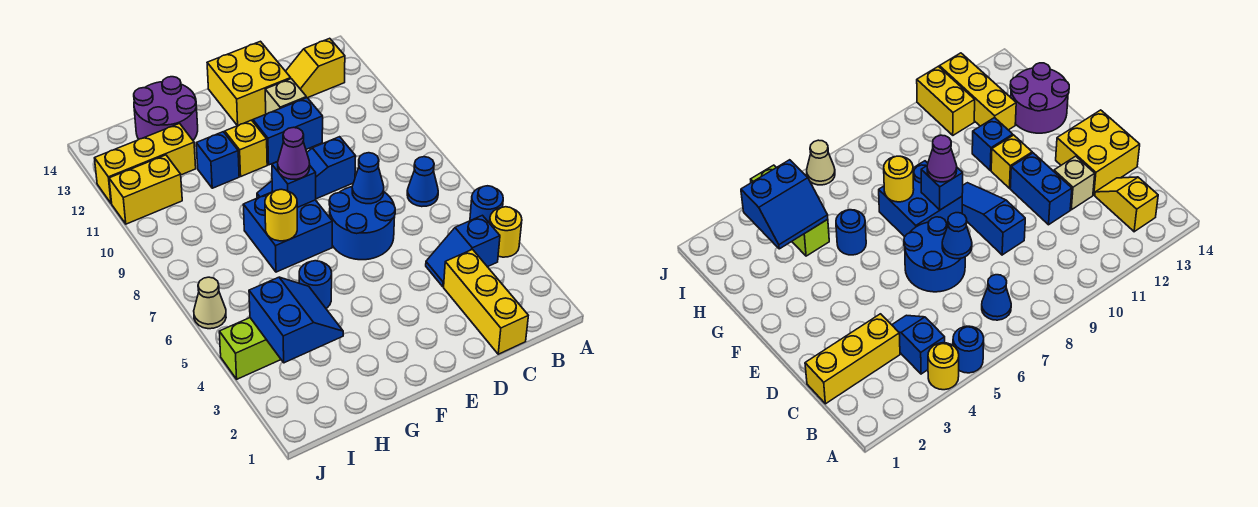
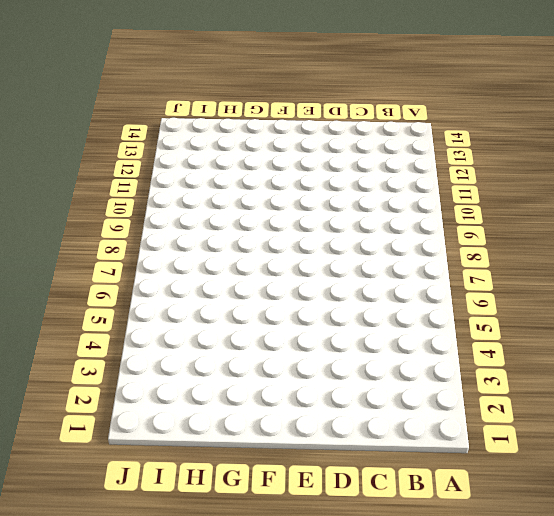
none -> yellow round brick A4 level 1
none -> blue round brick A5 level 1
none -> blue slope B4:C4 level 1 top B

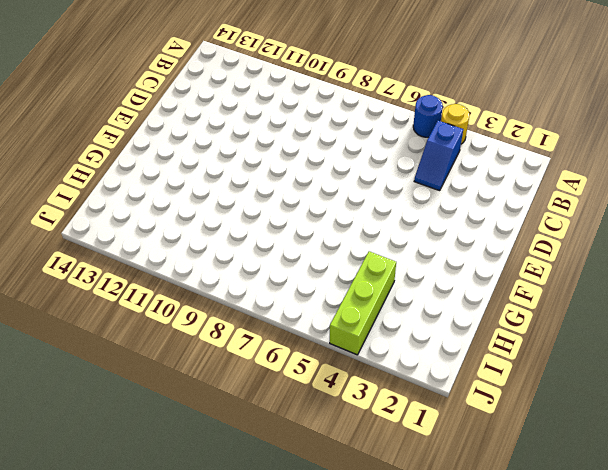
none -> blue cone B7 level 1
none -> yellow slope B13:C13 level 1 top B
none -> yellow brick C1:C3 level 1

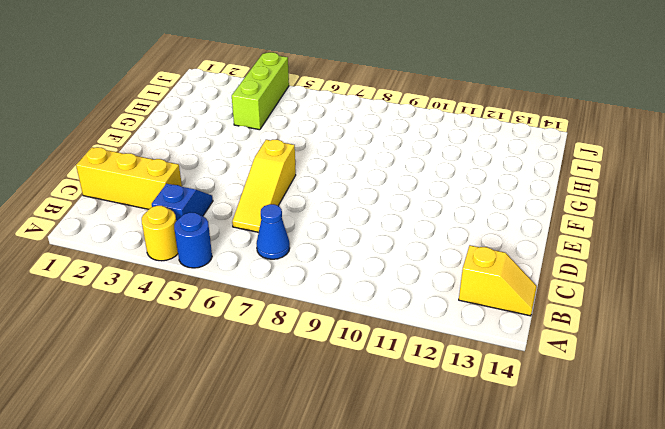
yellow slope B13:B14 level 1 top 13 -> yellow slope B13:C13 level 1 top B
yellow slope C6:E6 level 1 top E -> blue round brick D6:E7 level 1
none -> blue slope D9:F9 level 1 top D
none -> blue brick D11:E11 level 1
none -> tan brick D12 level 1

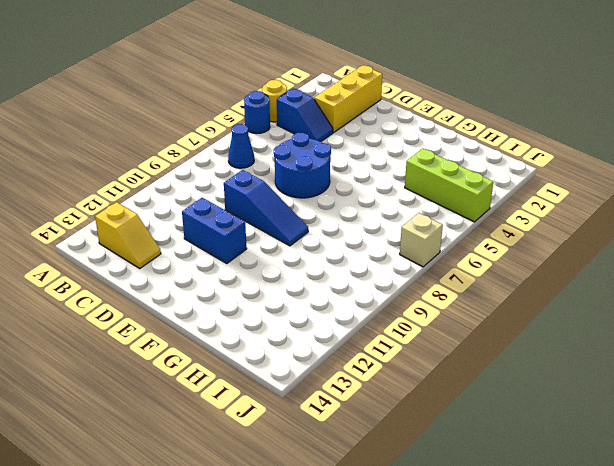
tan brick J7 level 1 -> tan brick D12 level 1
none -> yellow brick D13:E14 level 1
none -> blue brick F7:G8 level 1
none -> yellow brick F11 level 1

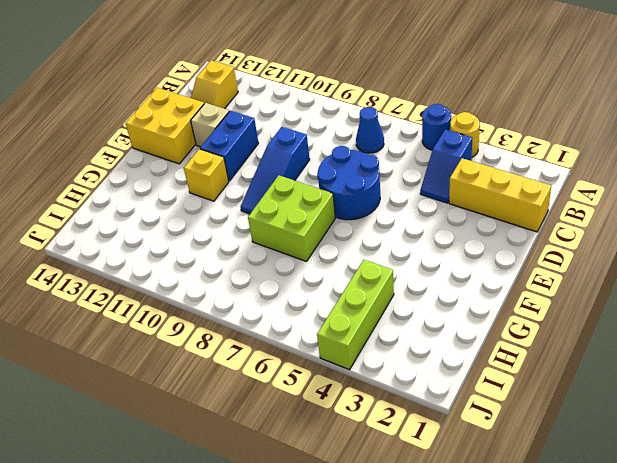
lime brick F7:G8 level 1 -> blue brick F7:G8 level 1
none -> blue round brick G5 level 1
none -> blue brick G11 level 1
none -> purple round brick G13:H14 level 1

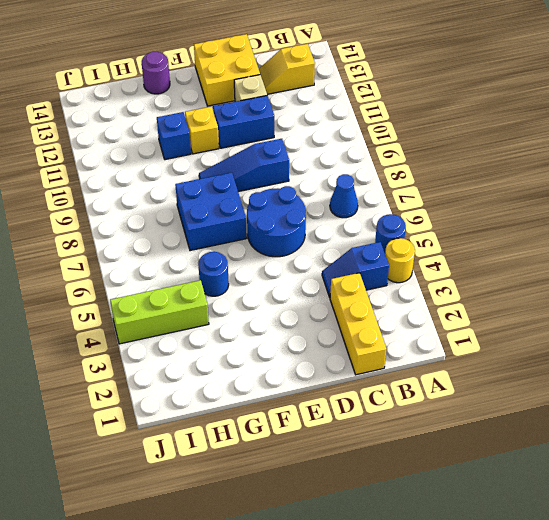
purple round brick G14 level 1 -> purple round brick G13:H14 level 1
none -> yellow brick H12:J12 level 1
none -> yellow brick I11:J11 level 1
none -> tan cone J6 level 1

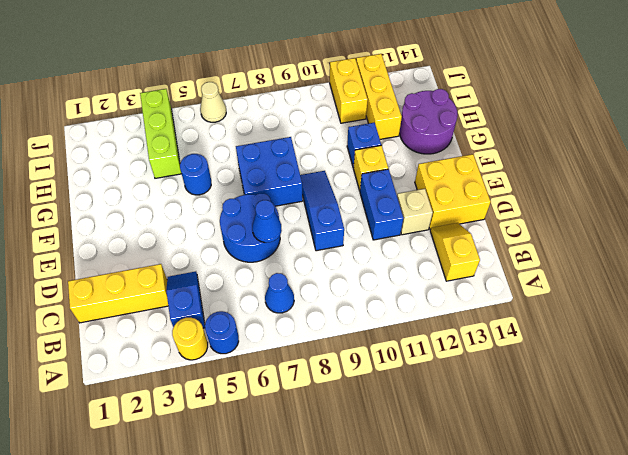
none -> blue brick F8 level 2
none -> yellow round brick G7 level 2
none -> blue slope H3:I4 level 2 top I

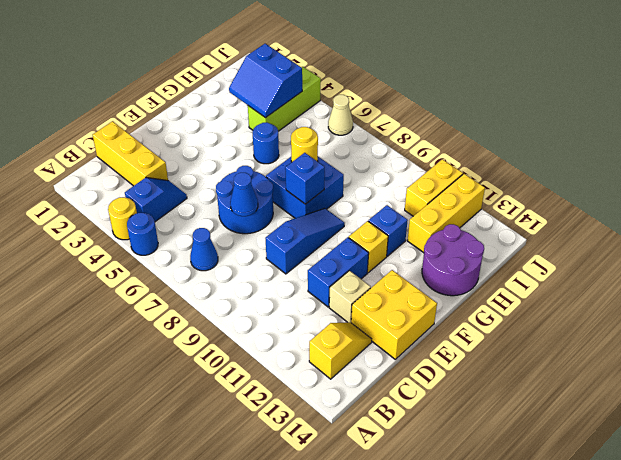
none -> purple cone F8 level 3

